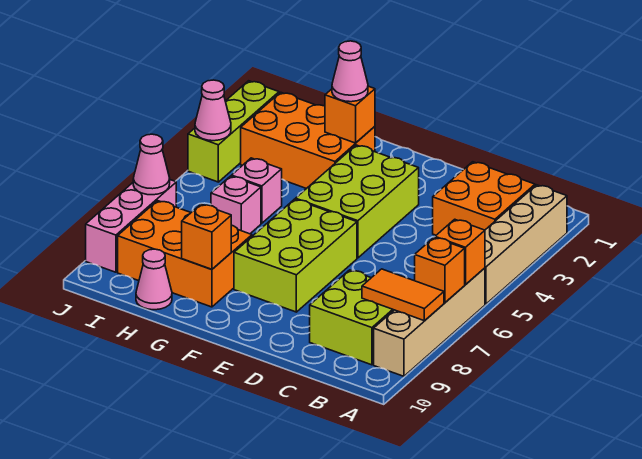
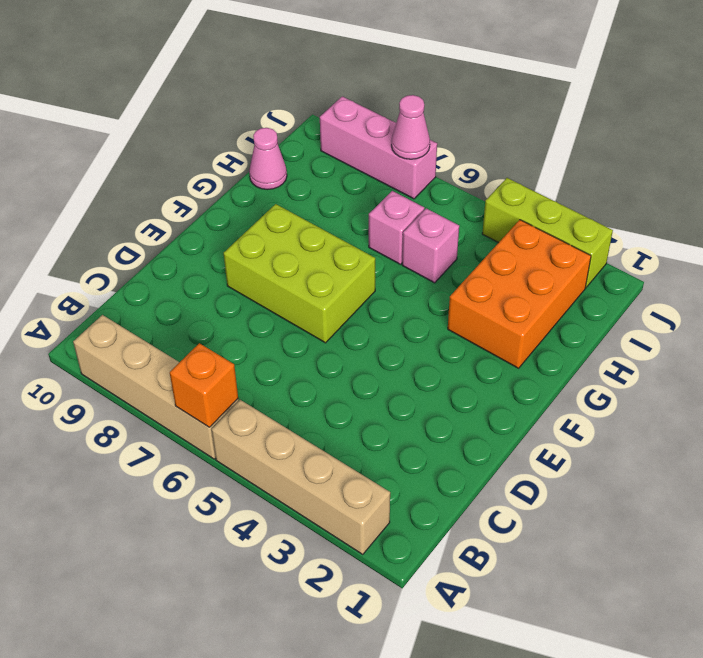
none -> orange brick B2:C3 level 1
none -> lime brick B8:C9 level 1
none -> lime brick E3:F5 level 1

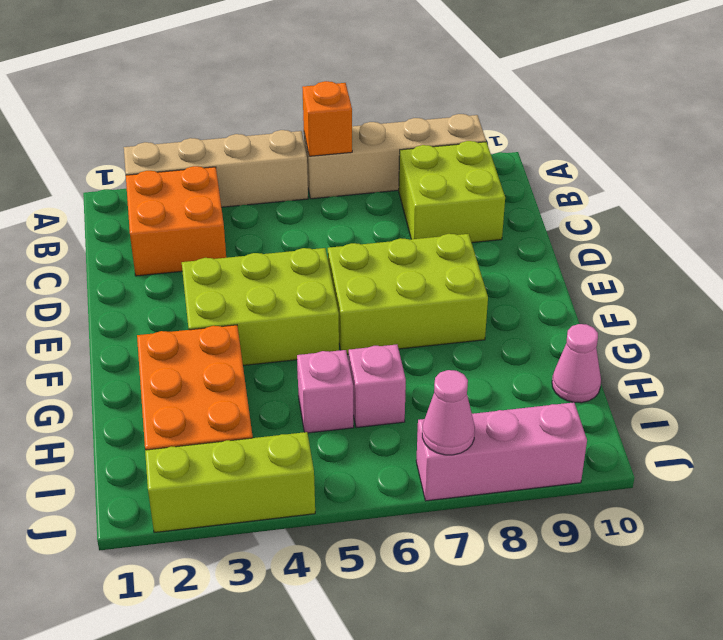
none -> orange brick G8:I9 level 1
none -> orange brick A7 level 2
none -> orange tile A8:B8 level 2

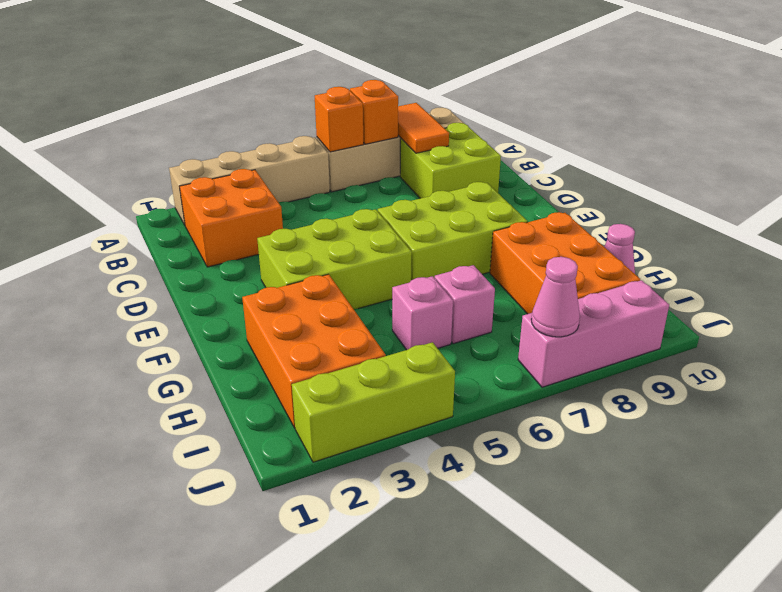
none -> orange brick G2 level 2
none -> orange brick G9 level 2
none -> pink cone J4 level 2

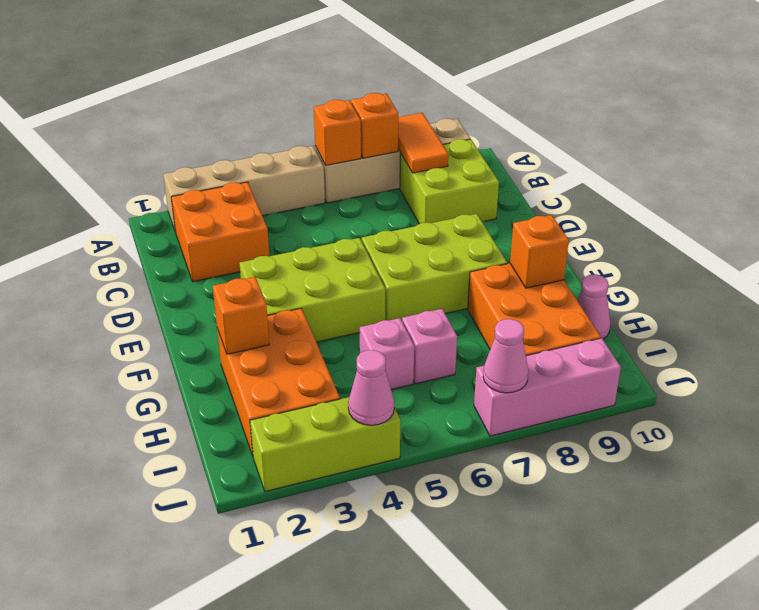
none -> pink cone G2 level 3

